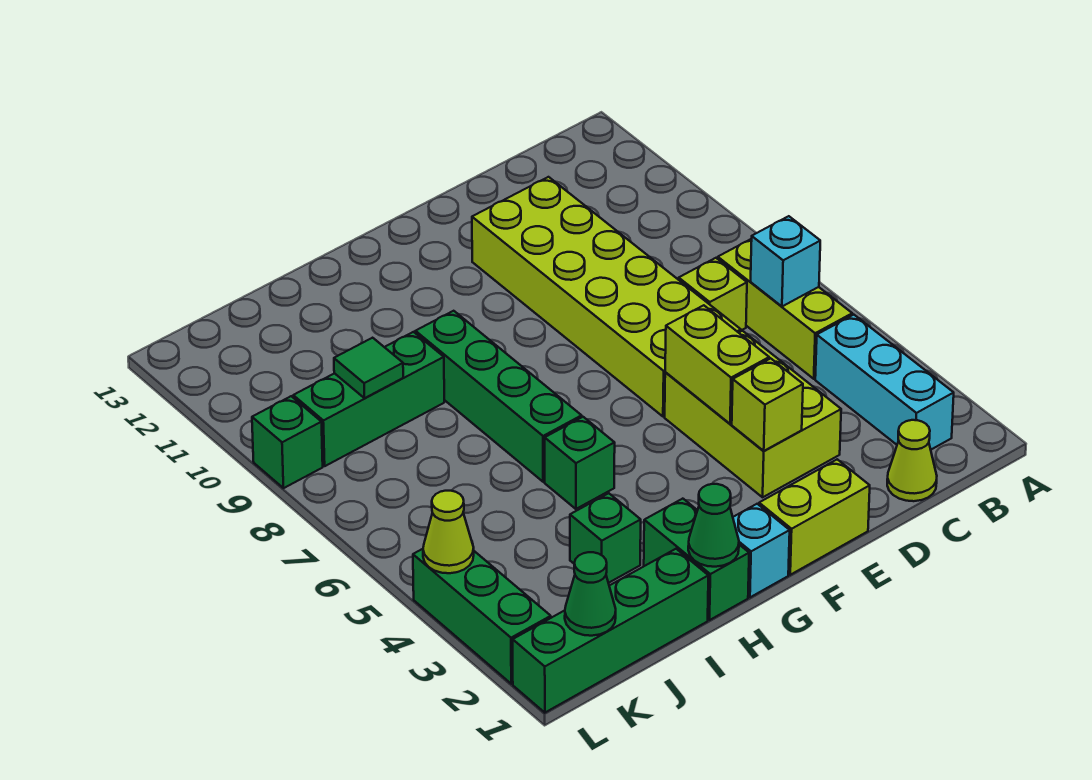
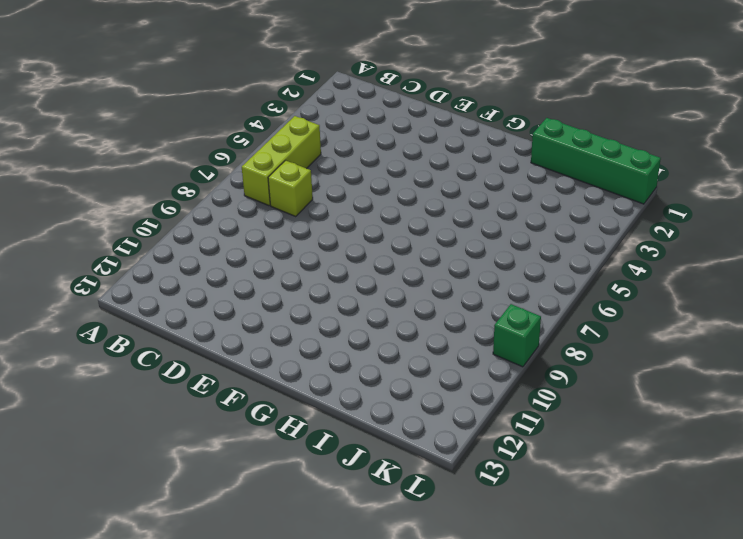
none -> cyan brick B2:B4 level 1
none -> lime cone C1 level 1
none -> lime brick D3:E5 level 1

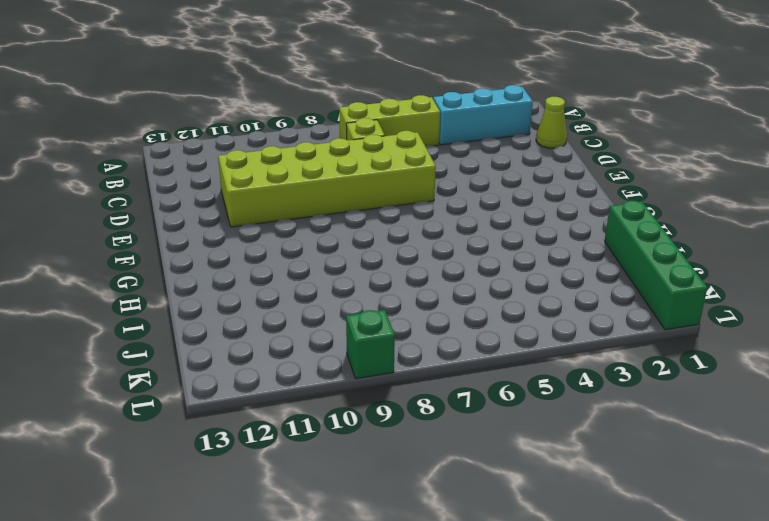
none -> lime brick D3:E5 level 1
none -> lime brick E1:F1 level 1
none -> cyan brick G1 level 1

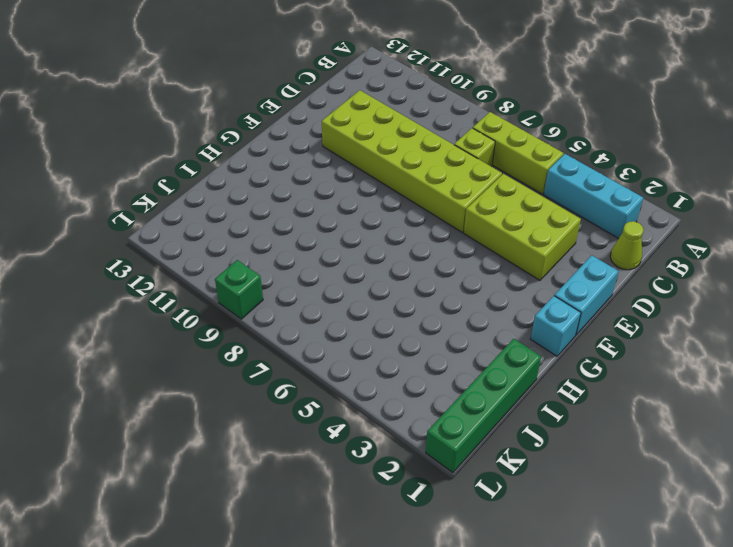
cyan brick E1:F1 level 1 -> lime brick E1:F1 level 1
none -> green brick H1:H2 level 1
none -> green brick H5 level 1
none -> green brick H6:H9 level 1

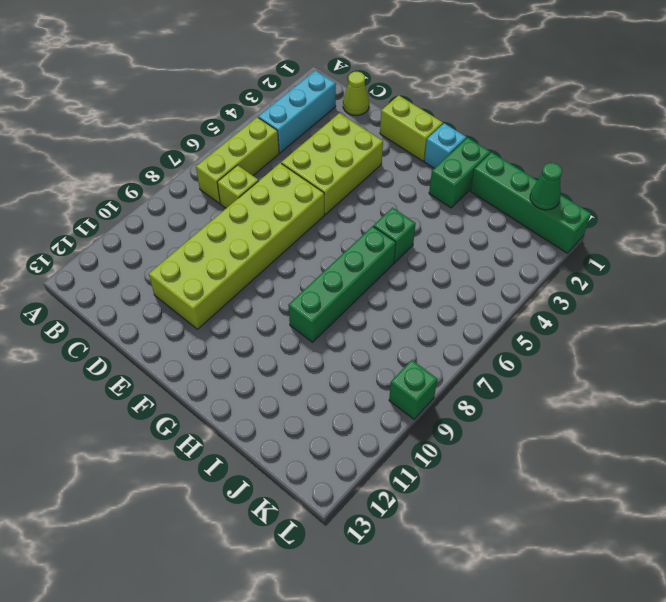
none -> green brick I3 level 1
none -> green brick I9:K9 level 1
none -> green brick L2:L4 level 1

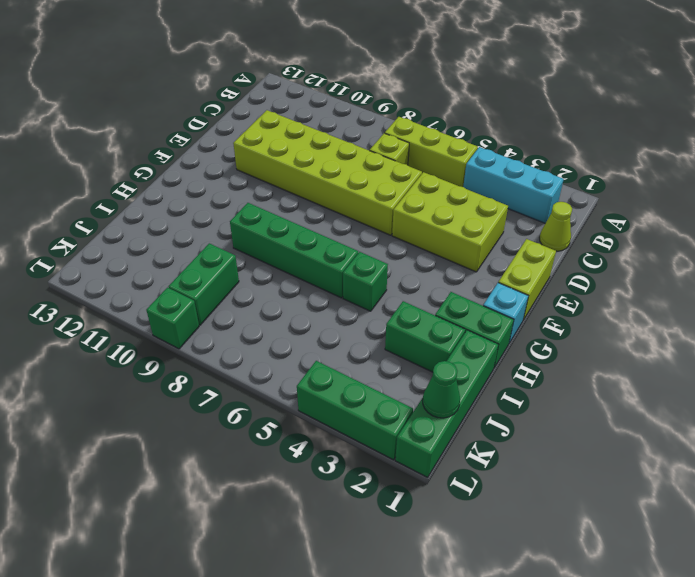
green brick I2:I3 level 1 -> green brick I3 level 1
green brick J9:K9 level 1 -> green brick I9:K9 level 1
none -> cyan brick B6 level 2
none -> lime brick E3 level 2
none -> lime brick E4:E5 level 2

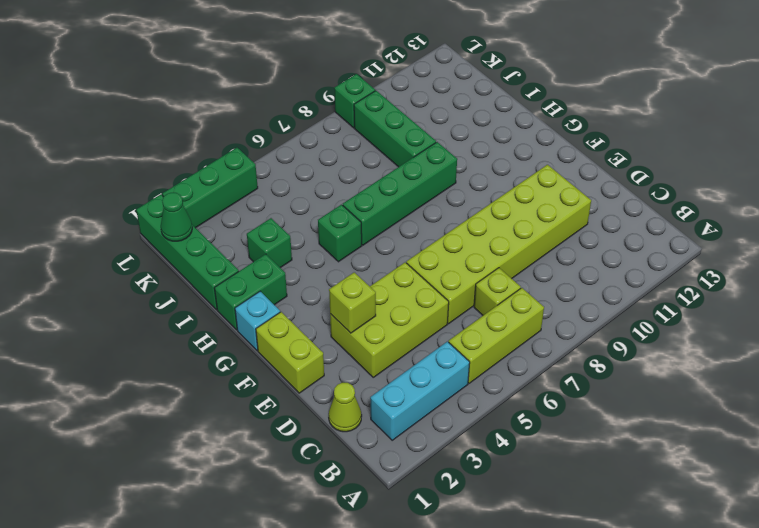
none -> cyan brick B6 level 2
none -> lime brick E4:E5 level 2
none -> green cone H1 level 2

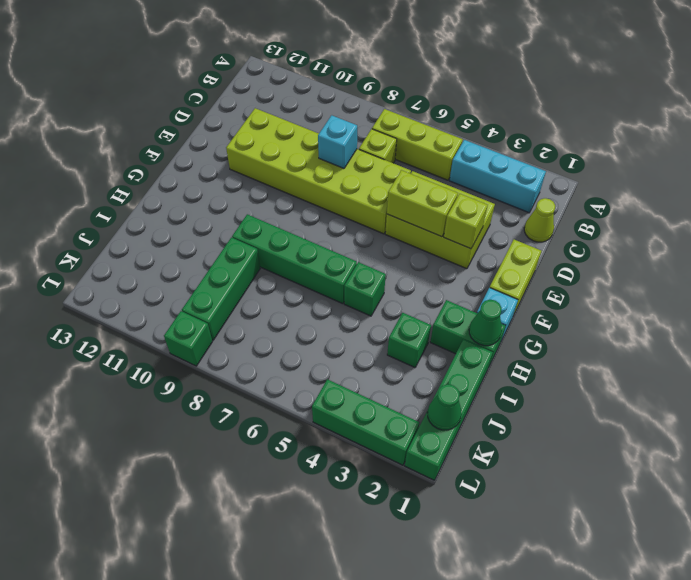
cyan brick D8 level 2 -> cyan brick B6 level 2
none -> green tile J9 level 2
none -> lime cone L4 level 2

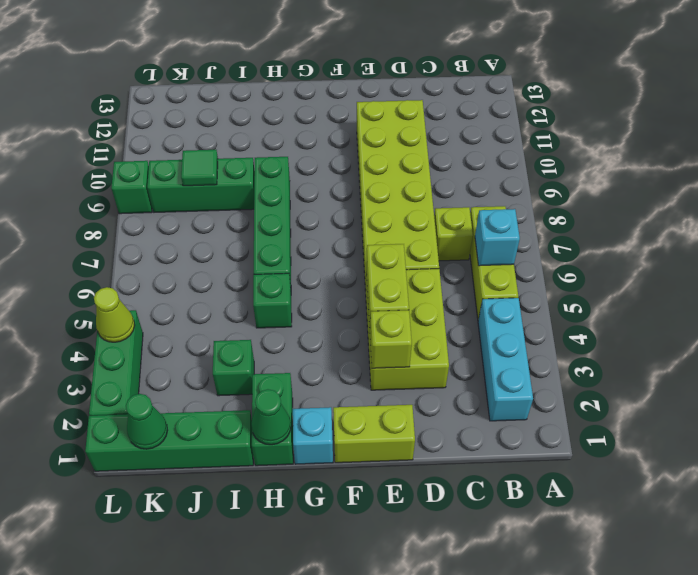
none -> lime cone C1 level 1

